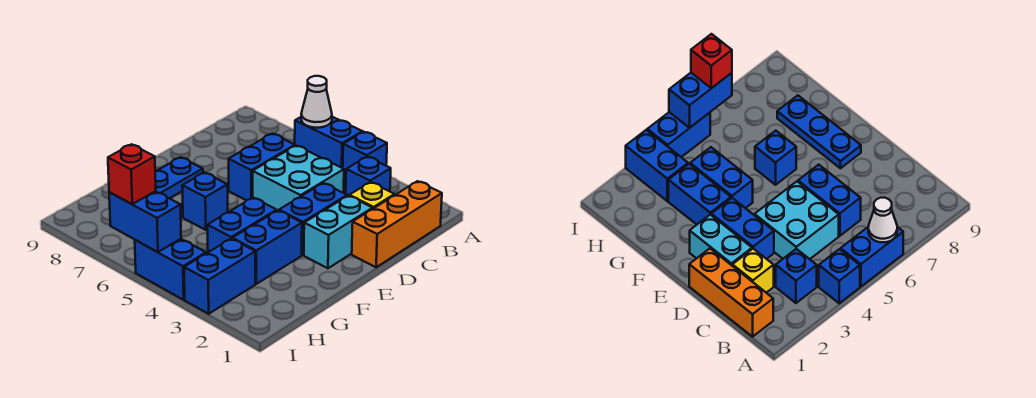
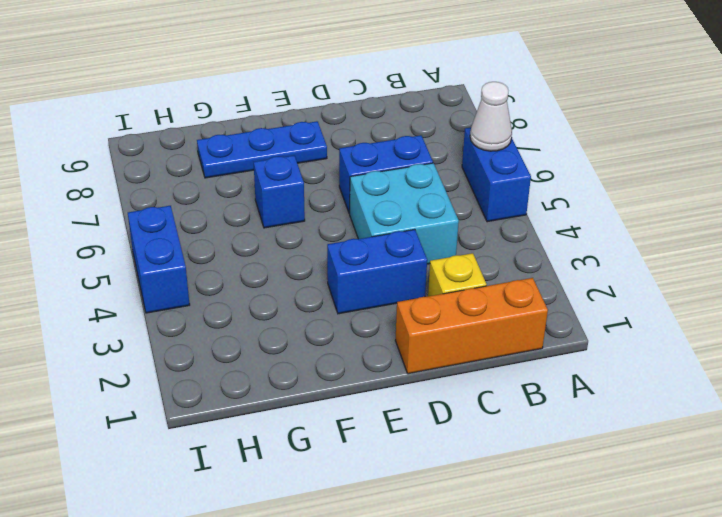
none -> blue brick A4 level 1
none -> blue brick B3 level 1
none -> cyan brick D2:E2 level 1

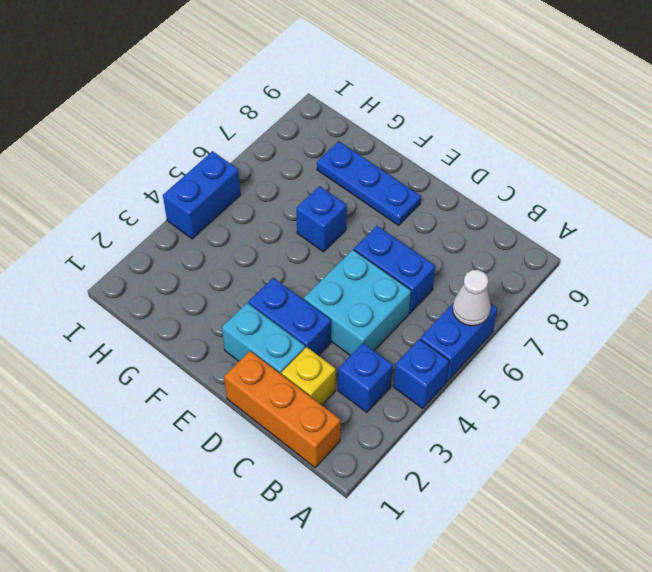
none -> blue brick F3:G3 level 1
none -> blue brick F4:G4 level 1
none -> blue brick H3:I3 level 1

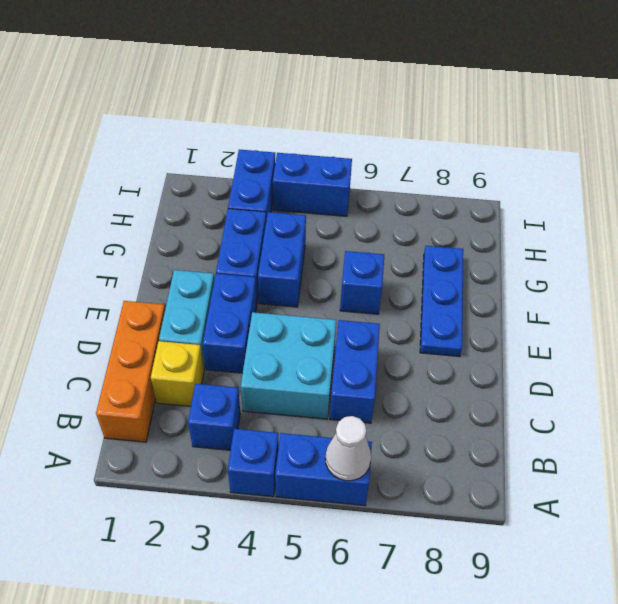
none -> blue brick I5:I6 level 2
none -> red brick I6 level 3

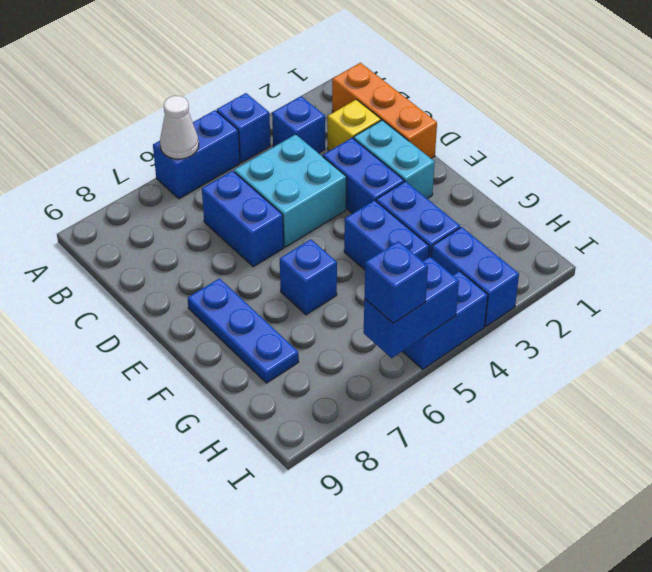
blue brick I6 level 3 -> red brick I6 level 3

